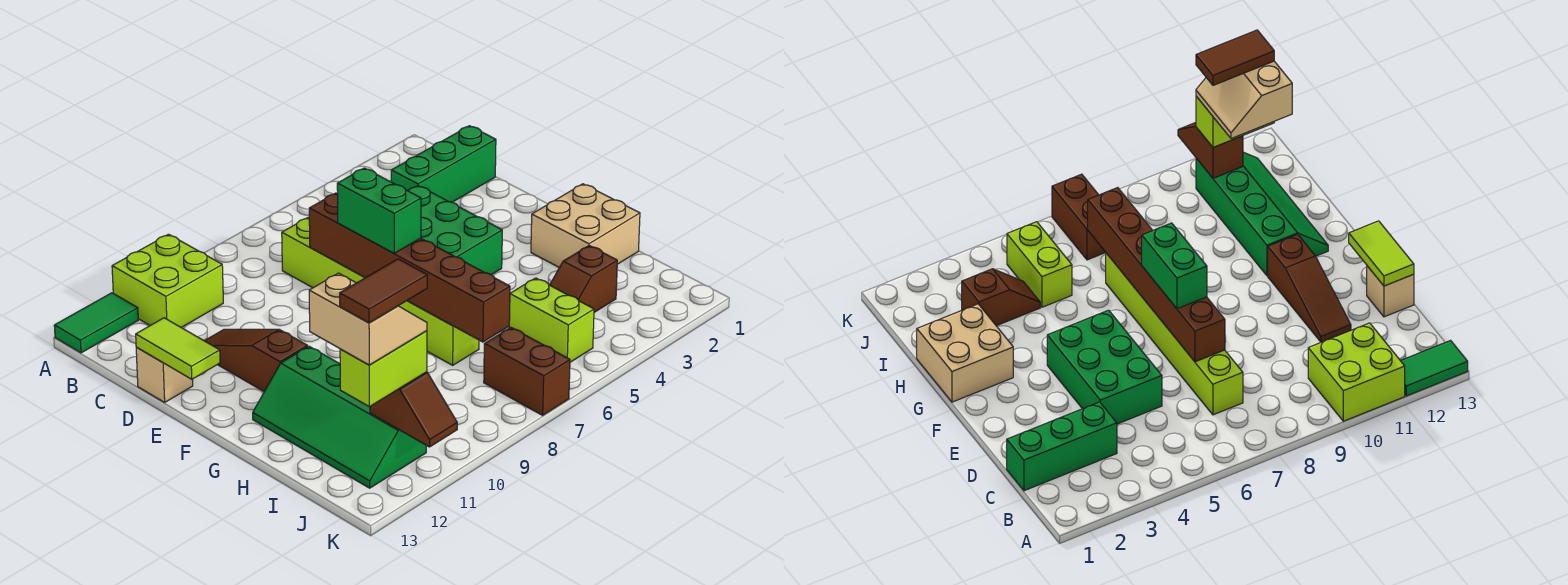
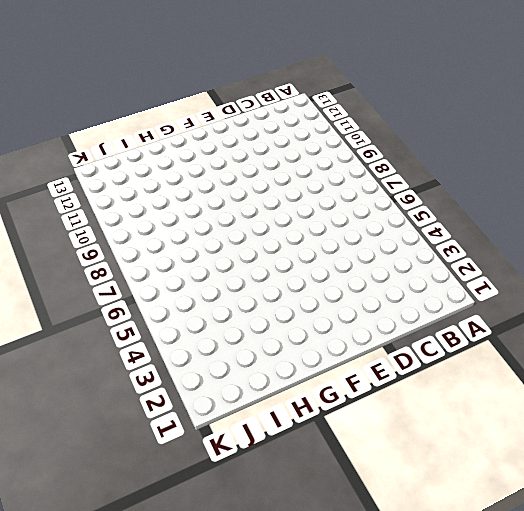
none -> lime brick A10:B11 level 1
none -> green tile A12:A13 level 1
none -> green brick C1:C3 level 1

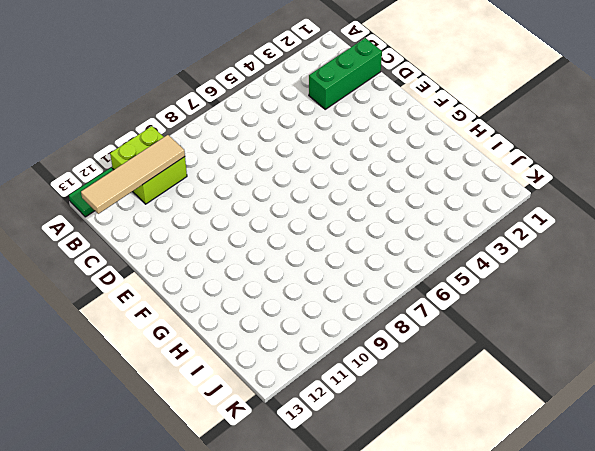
tan tile B10:B13 level 2 -> none
none -> lime brick C7:H7 level 1
none -> green brick D4:F5 level 1
none -> brown slope D11:F11 level 1 top F

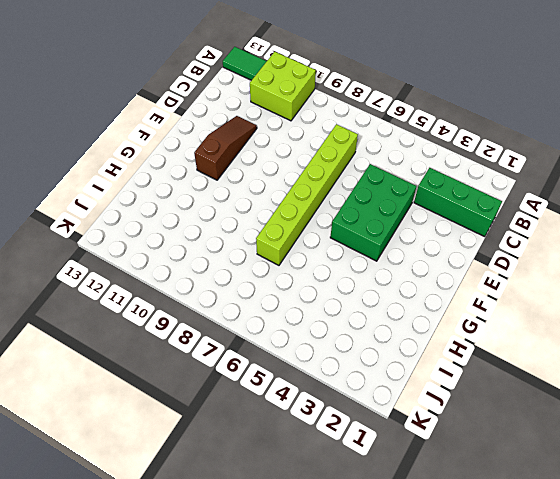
none -> tan brick D13 level 1
none -> tan brick G1:H2 level 1
none -> green slope G11:J12 level 1 top 11

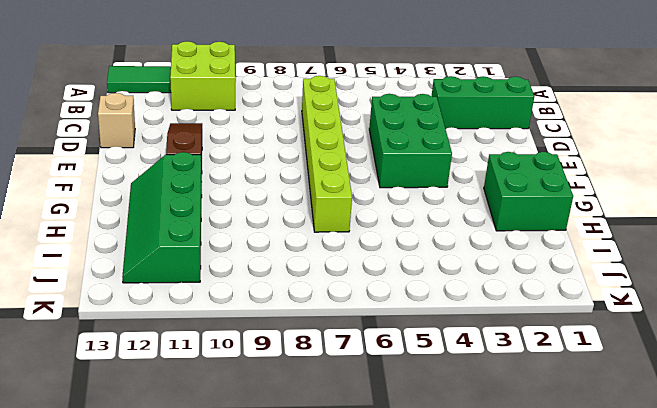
green brick G1:H2 level 1 -> tan brick G1:H2 level 1
none -> brown slope I3:I4 level 1 top 3
none -> lime brick I5:J5 level 1
none -> brown brick J7:K7 level 1

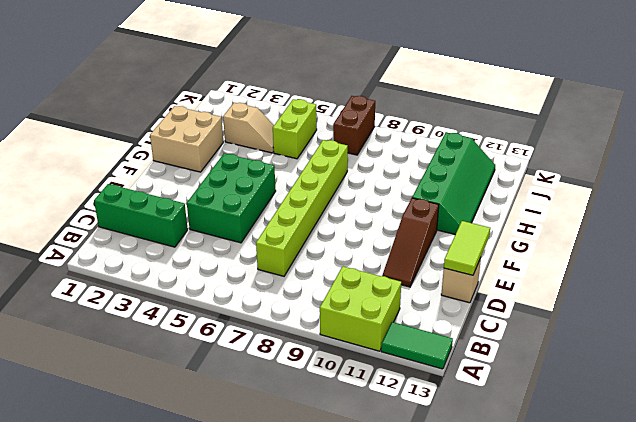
tan slope I3:I4 level 1 top 3 -> brown slope I3:I4 level 1 top 3
none -> brown brick D7:I7 level 2
none -> brown slope J11:K11 level 2 top J
none -> green brick E7:F7 level 3

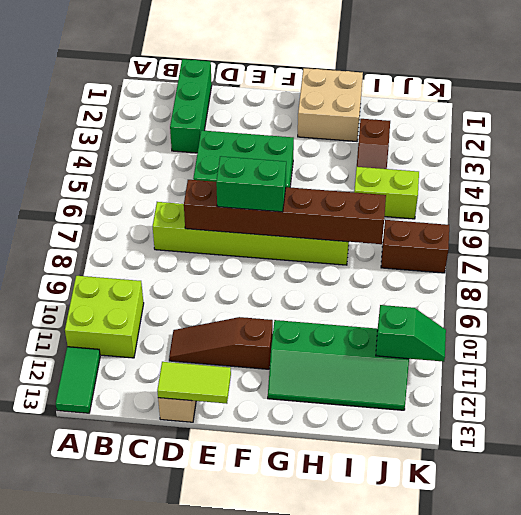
green slope J11:K11 level 2 top J -> brown slope J11:K11 level 2 top J
none -> lime brick J11:J12 level 3
none -> tan slope I11:J12 level 4 top 12
none -> brown tile J11:J12 level 5

